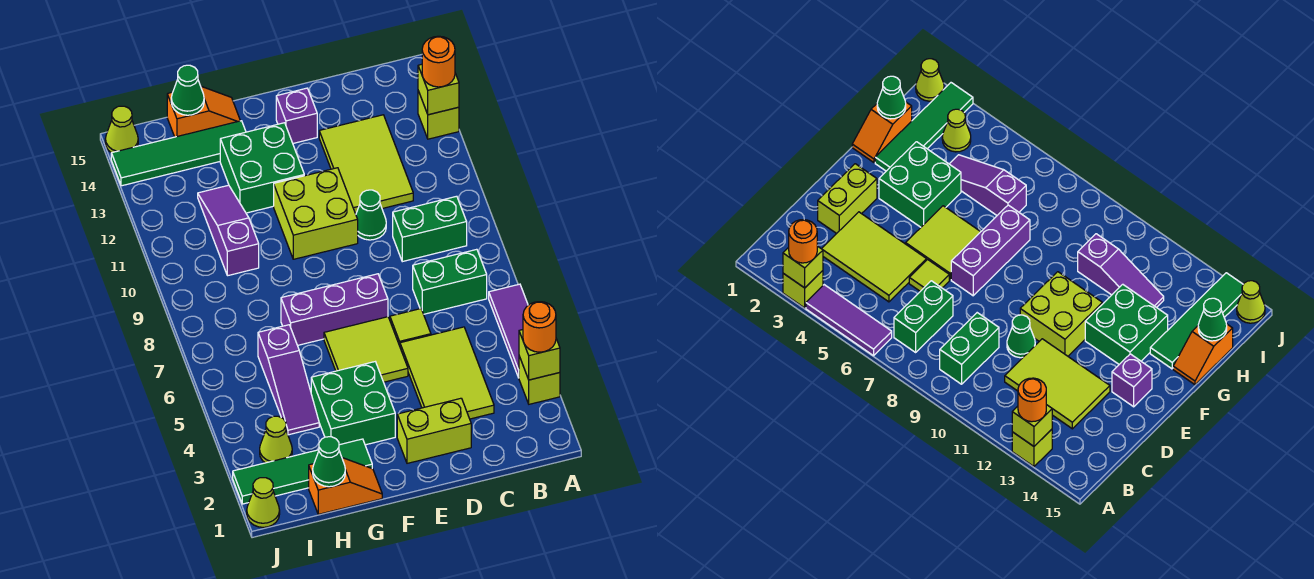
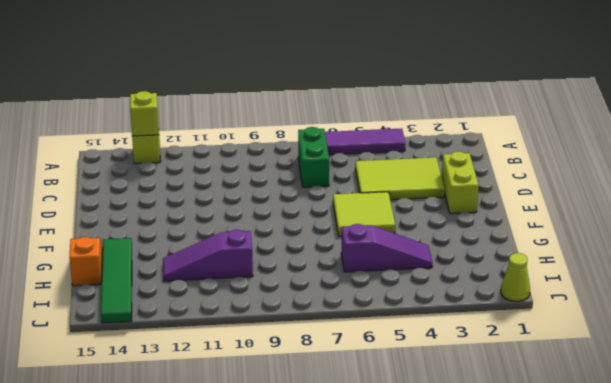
none -> lime brick A3 level 1
none -> green brick B9:C9 level 1
none -> lime tile C11:D13 level 1
none -> lime tile D6 level 1

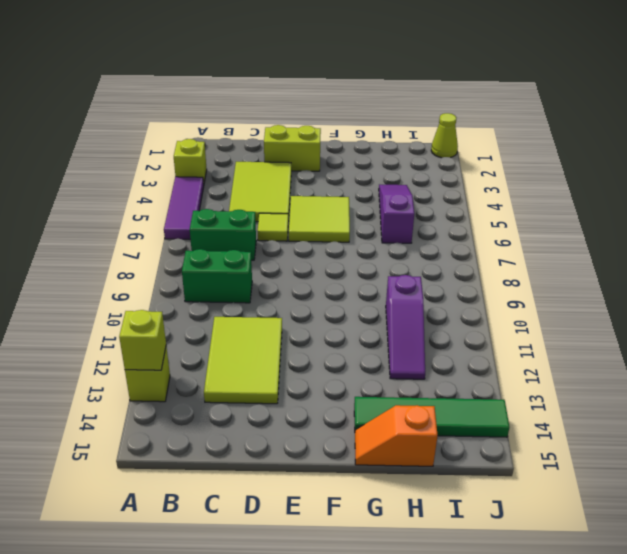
none -> green cone D10 level 1
none -> purple brick E7:G7 level 1
none -> lime brick E10:F11 level 1
none -> purple brick E14 level 1

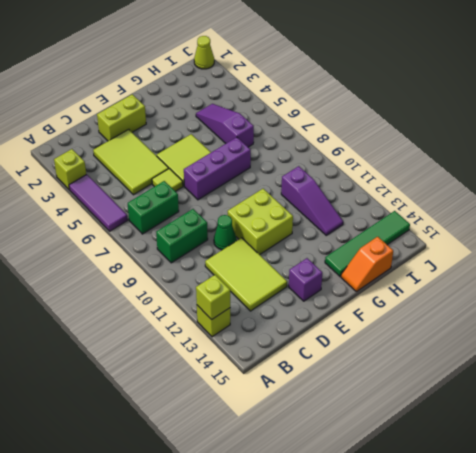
none -> green brick F3:G4 level 1
none -> green brick F12:G13 level 1
none -> orange slope G1:H1 level 1 top H
none -> green tile G2:J2 level 1

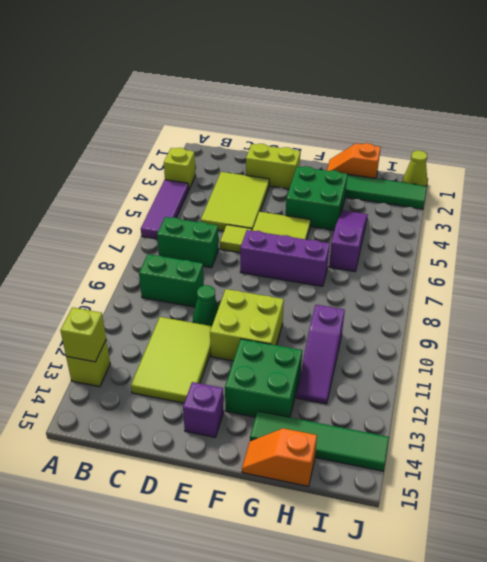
none -> lime cone I3 level 1
none -> lime cone J15 level 1
none -> lime brick A3 level 2
none -> green cone H1 level 2

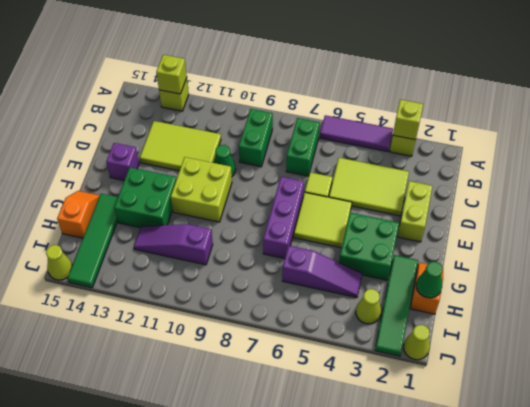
none -> green cone H15 level 2
none -> orange round brick A3 level 3
none -> orange round brick A13 level 3

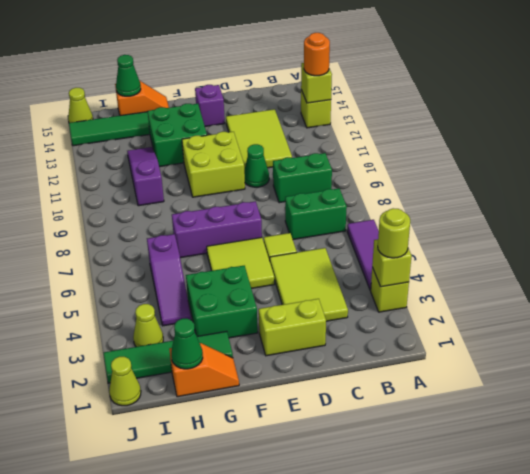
lime round brick A3 level 3 -> orange round brick A3 level 3

